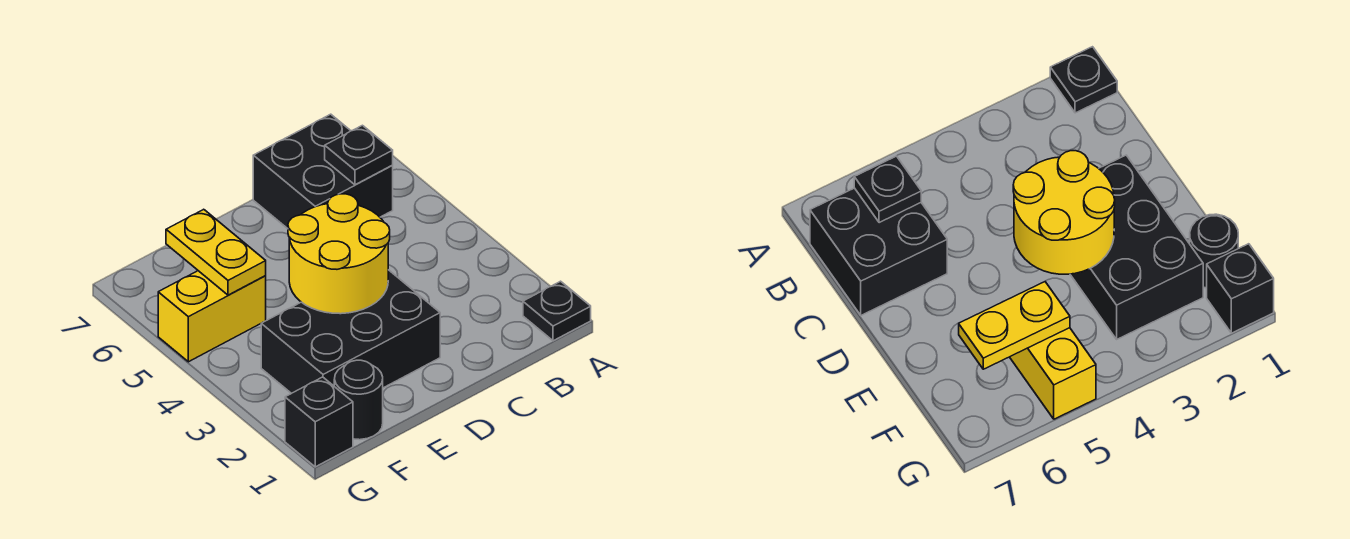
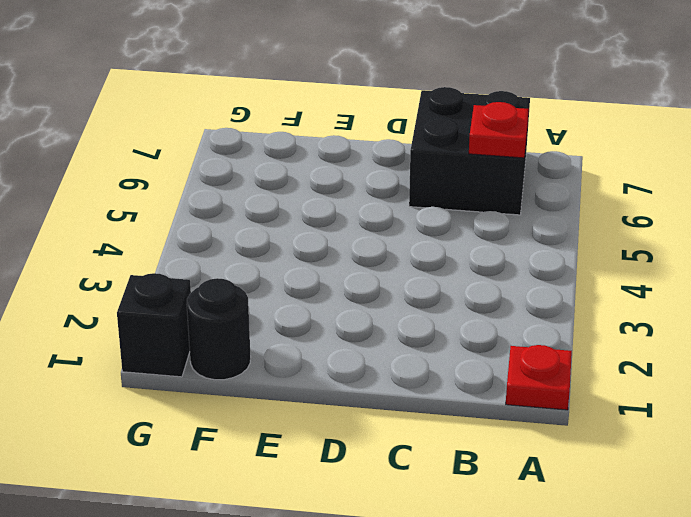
red plate A1 level 1 -> black plate A1 level 1
red plate B6 level 2 -> black plate B6 level 2
none -> black brick D2:F3 level 1
none -> yellow brick F5:G5 level 1

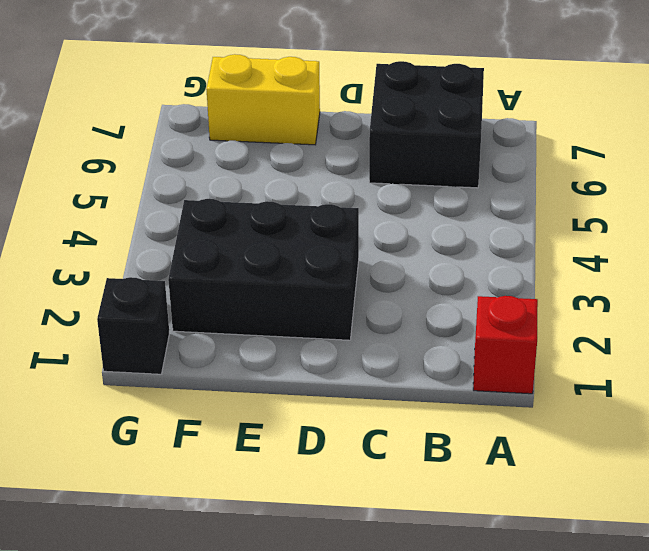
red brick A1 level 1 -> black plate A1 level 1
yellow brick E7:F7 level 1 -> yellow brick F5:G5 level 1
none -> black round brick F1 level 1
none -> black plate B6 level 2

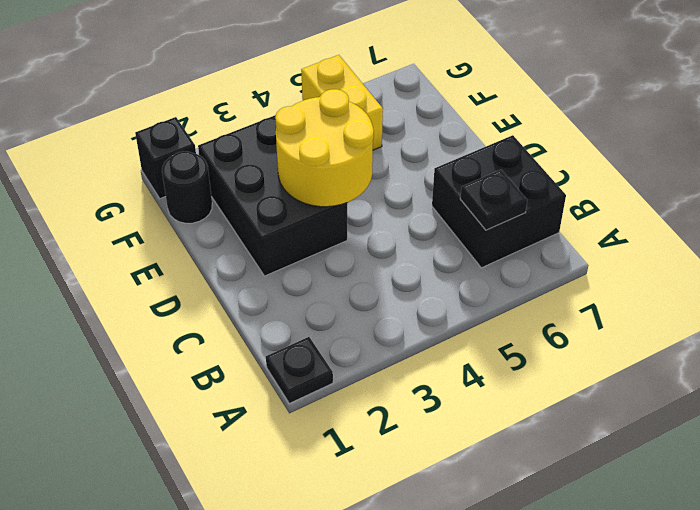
none -> yellow plate F5:F6 level 2

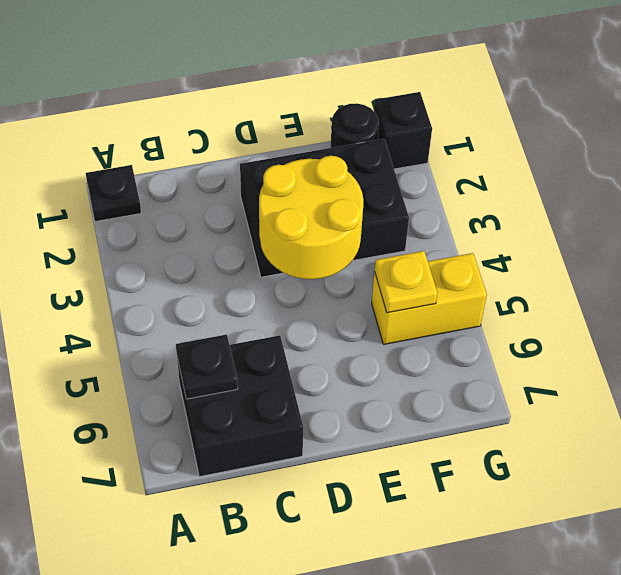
yellow plate F5 level 2 -> yellow plate F5:F6 level 2

